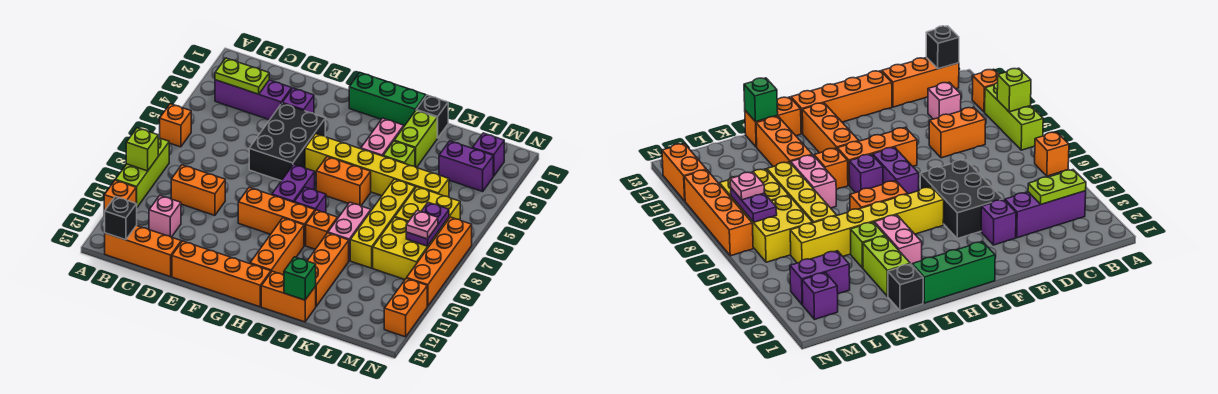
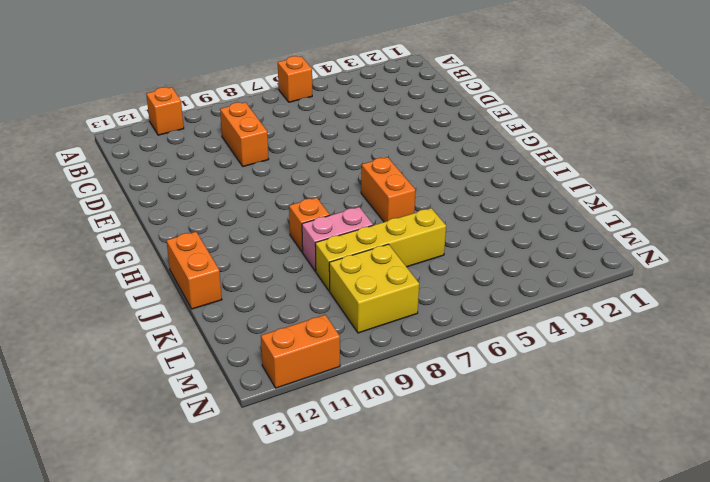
none -> lime brick A8:A10 level 1
none -> purple brick B3:D3 level 1
none -> orange brick B13:D13 level 1
none -> pink brick C11 level 1

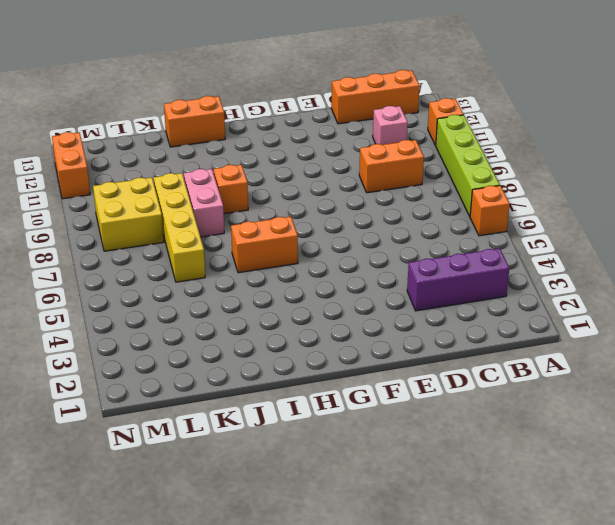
lime brick A7:A10 level 1 -> lime brick A8:A10 level 1
none -> purple brick E3 level 1
none -> black brick E4:F6 level 1
none -> orange brick E13:H13 level 1
none -> orange brick F9:H9 level 1

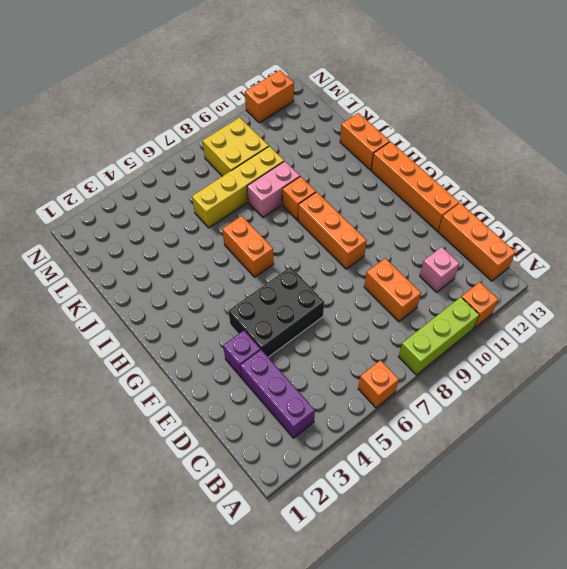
none -> green brick G1:I1 level 1
none -> yellow brick G5:L5 level 1
none -> purple brick G7:G8 level 1
none -> purple brick H8 level 1

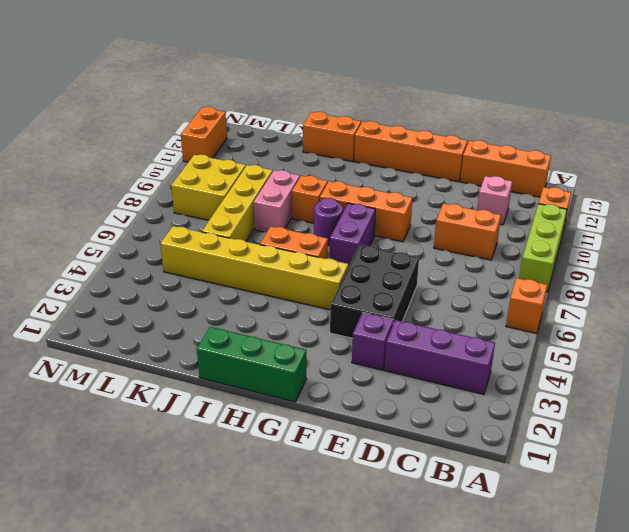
purple round brick H8 level 1 -> purple brick H8 level 1
none -> orange brick H10:H12 level 1
none -> pink brick I3:I4 level 1
none -> black brick J1 level 1
none -> lime brick J2:J3 level 1

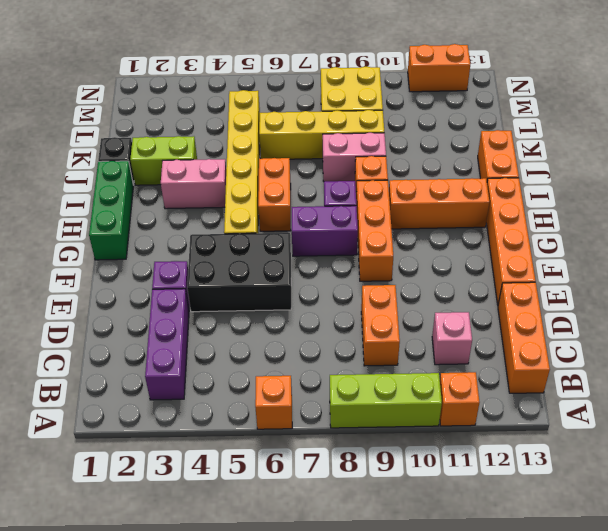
none -> lime brick J4 level 1
none -> orange brick J10:J12 level 1
none -> purple brick L3:M3 level 1
none -> yellow brick L6:M7 level 1

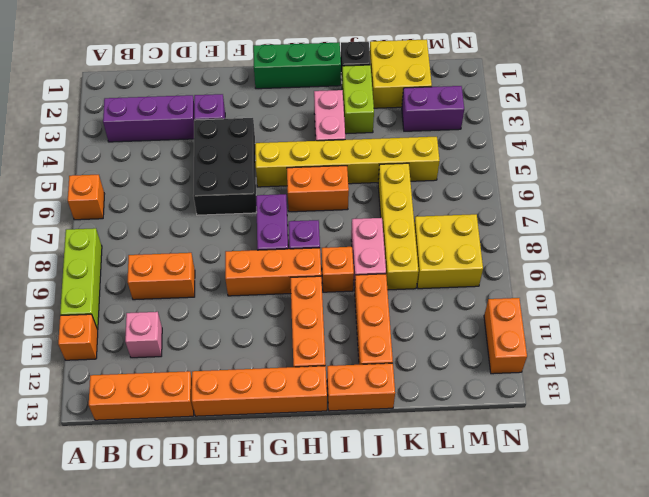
yellow brick K1:L2 level 1 -> yellow brick L6:M7 level 1
none -> lime brick J4 level 1
none -> purple brick M2 level 1
none -> orange brick N7:N10 level 1
none -> lime brick A9 level 2

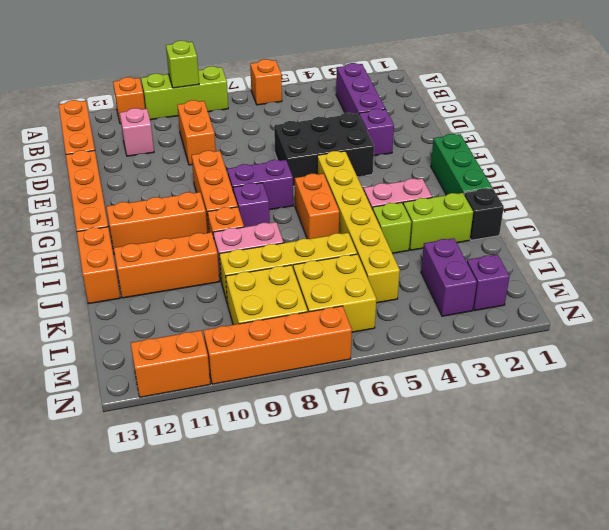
none -> lime plate B3:C3 level 2
none -> black brick B13 level 2
none -> green brick J13 level 2
none -> purple plate M7:M8 level 2

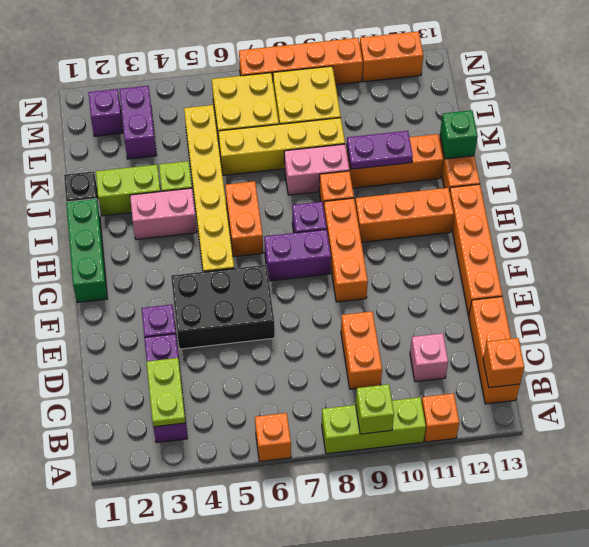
orange brick B13 level 2 -> black brick B13 level 2
purple plate J10:J11 level 2 -> purple plate M7:M8 level 2
none -> pink plate M8 level 3

